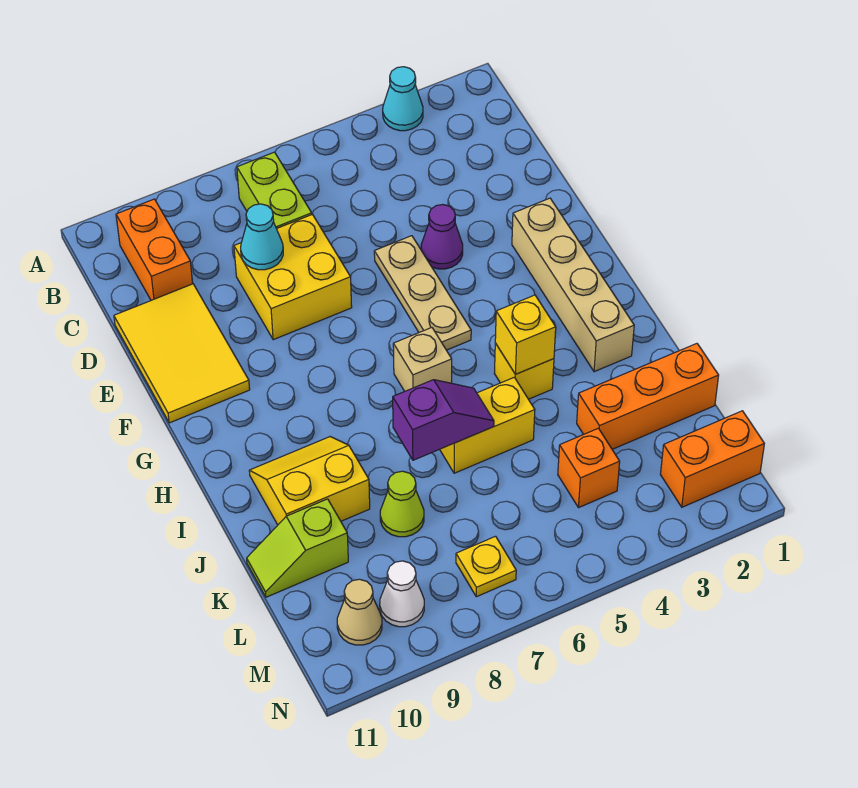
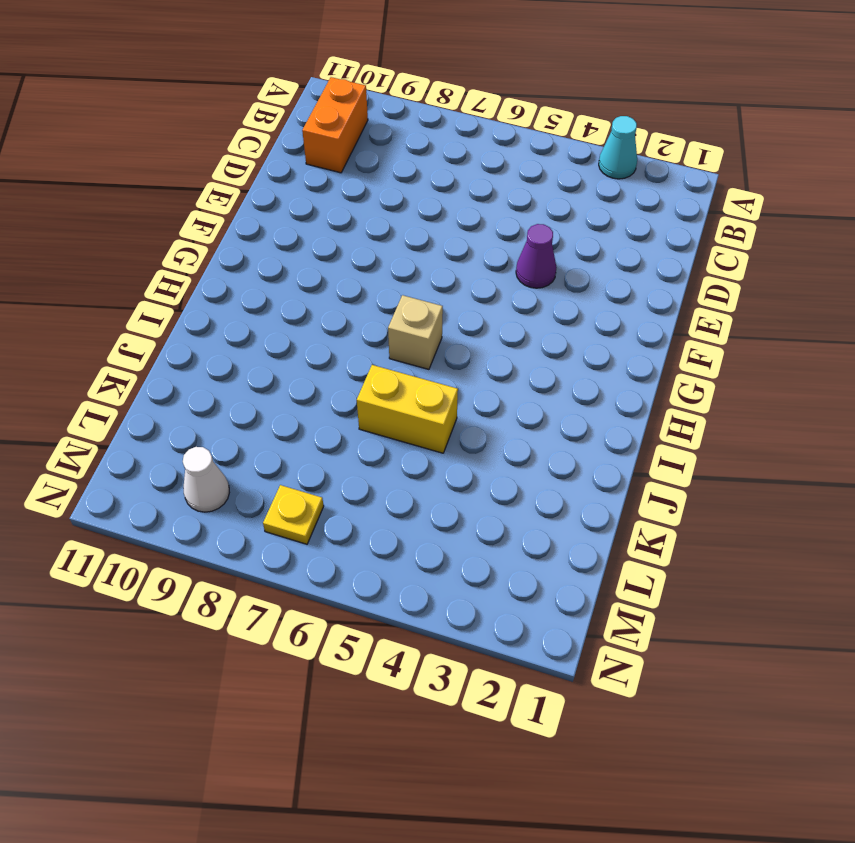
none -> lime brick B7:C7 level 1
none -> yellow brick D7:E8 level 1
none -> yellow tile D10:F11 level 1

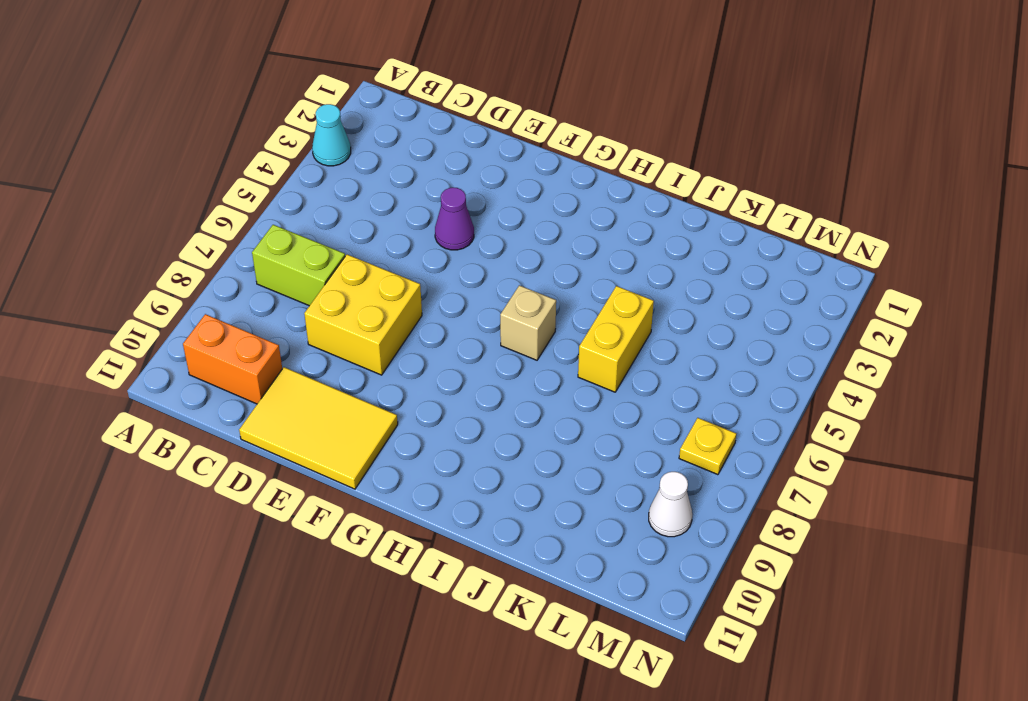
none -> tan plate E5:G5 level 1
none -> tan brick F2:I2 level 1
none -> yellow brick I4 level 1

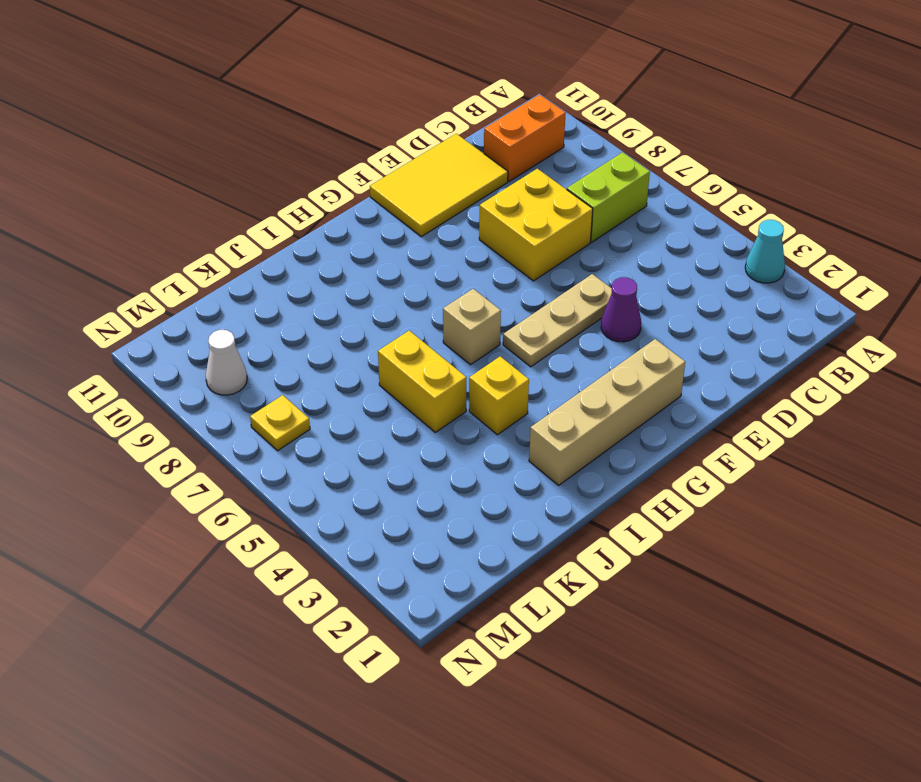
none -> yellow slope I9:J10 level 1 top J
none -> orange brick K1:K3 level 1
none -> lime cone K8 level 1

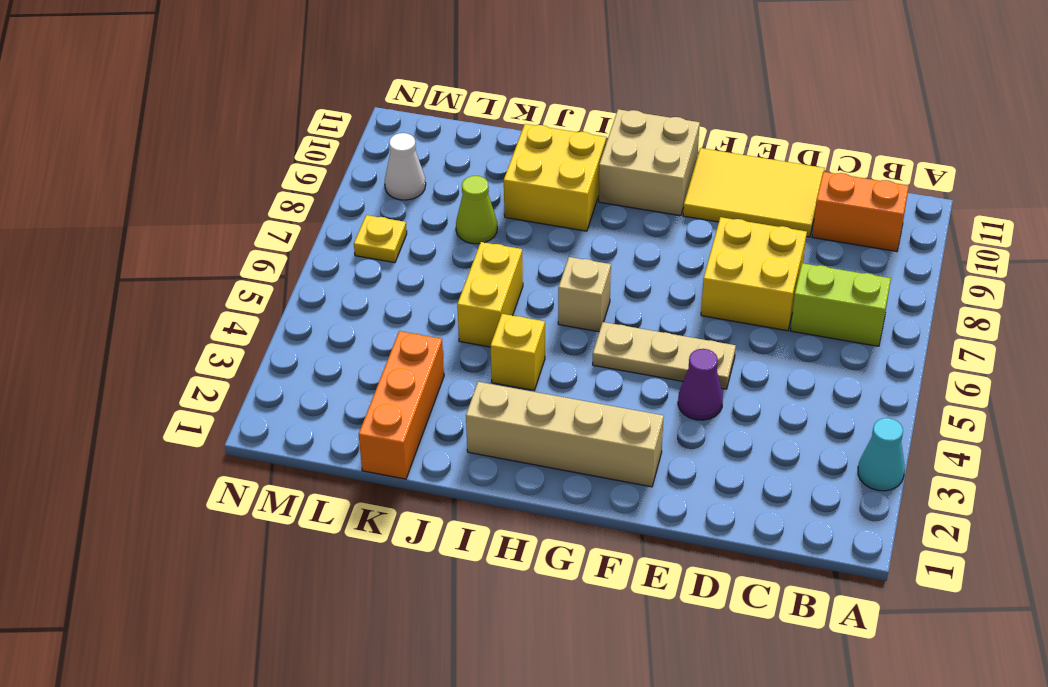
tan brick G10:H11 level 1 -> none
yellow brick I9:J10 level 1 -> yellow slope I9:J10 level 1 top J
none -> lime slope K10:K11 level 1 top 10
none -> orange brick L4 level 1
none -> orange brick M1:M2 level 1

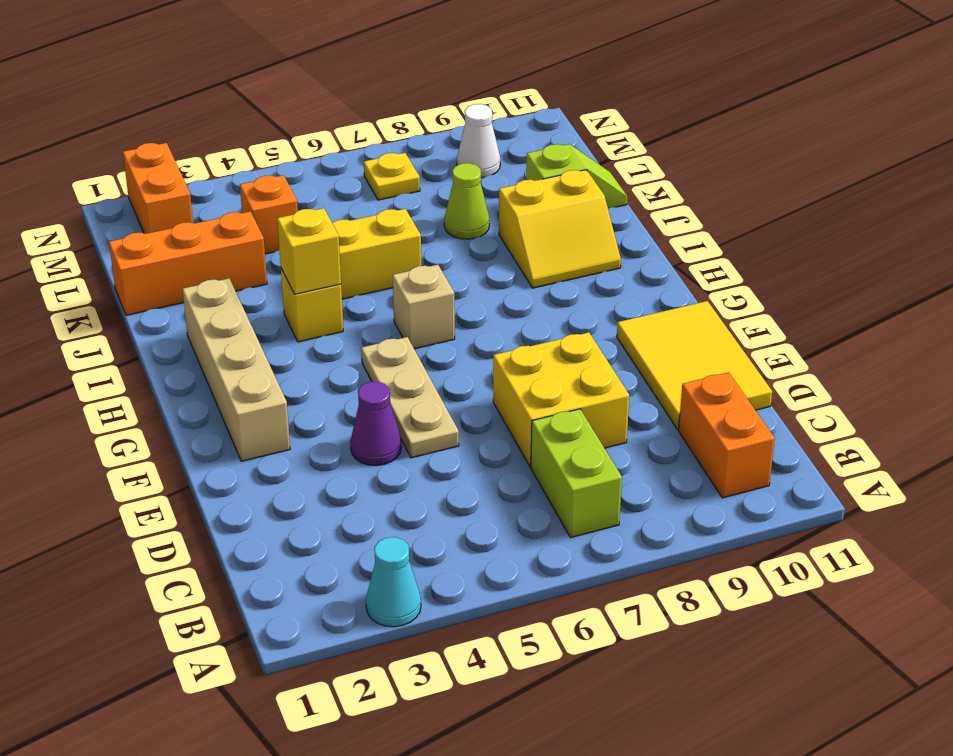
orange brick M2:N2 level 1 -> orange brick M1:M2 level 1
none -> tan cone M10 level 1
none -> cyan cone D8 level 2
none -> purple slope J6:J7 level 2 top 7

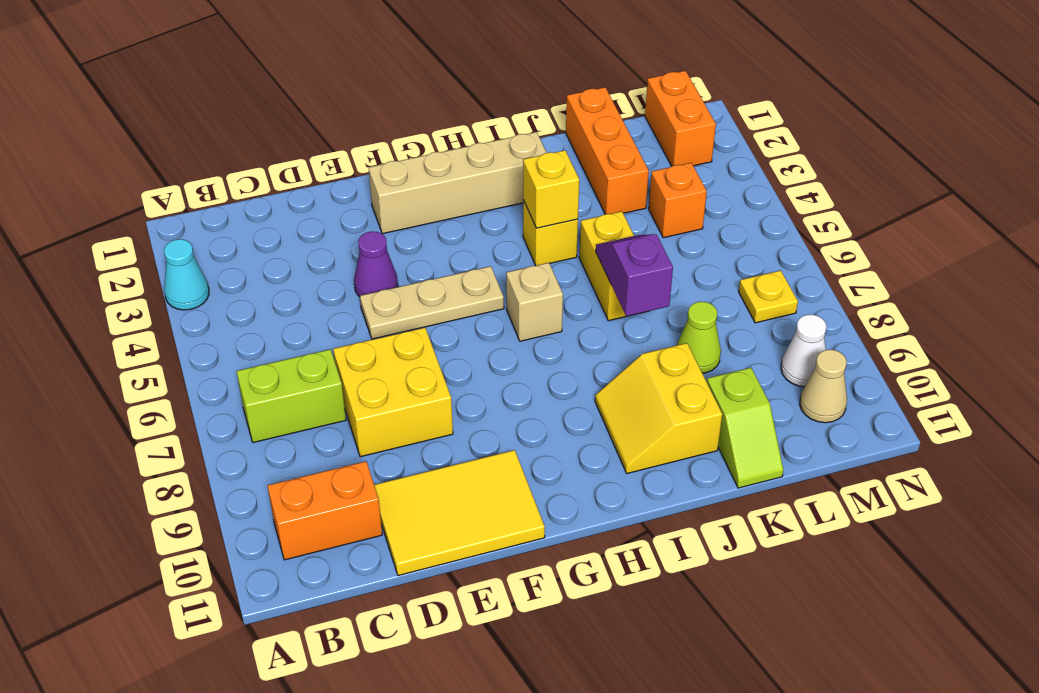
none -> cyan cone D8 level 2

